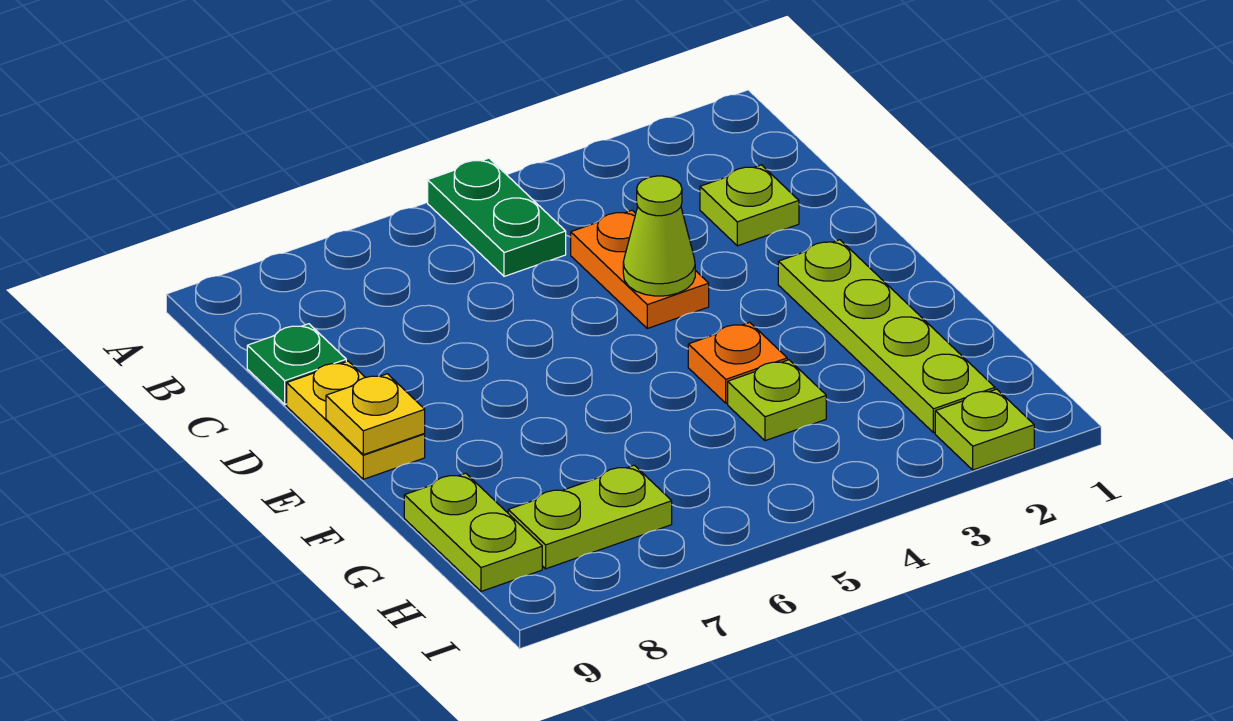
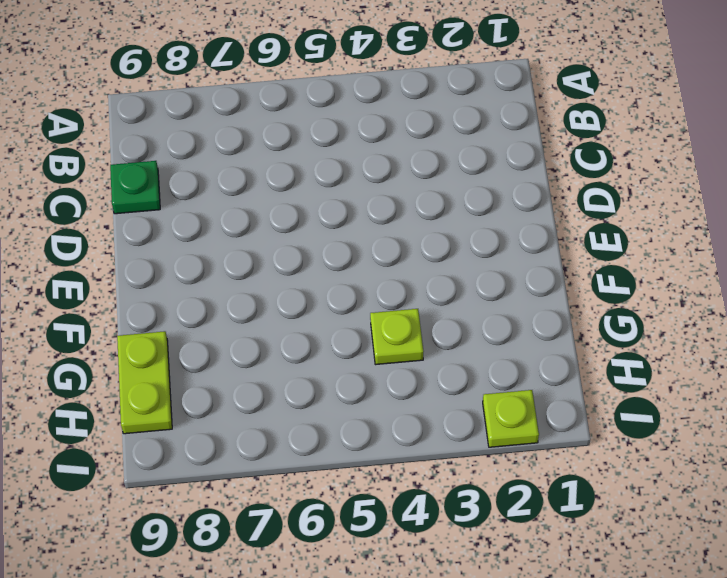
none -> green plate A5:B5 level 1
none -> lime plate C2 level 1
none -> orange plate C4:D4 level 1

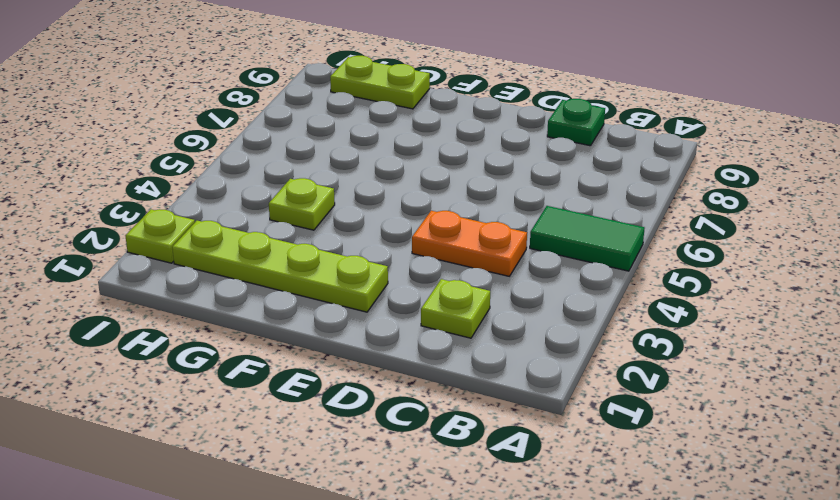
green tile A5:B5 level 1 -> green plate A5:B5 level 1
none -> yellow plate D9:E9 level 1
none -> orange plate F4 level 1
none -> lime plate H7:H8 level 1

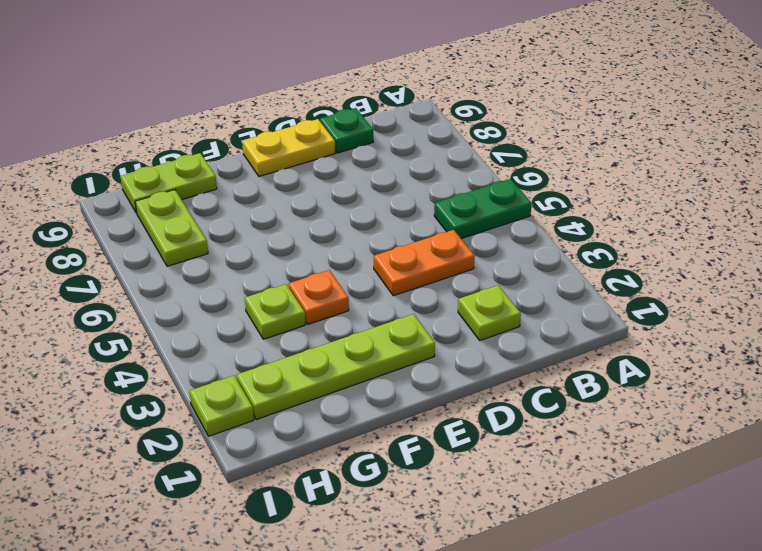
none -> lime cone D4 level 2
none -> yellow plate E9 level 2

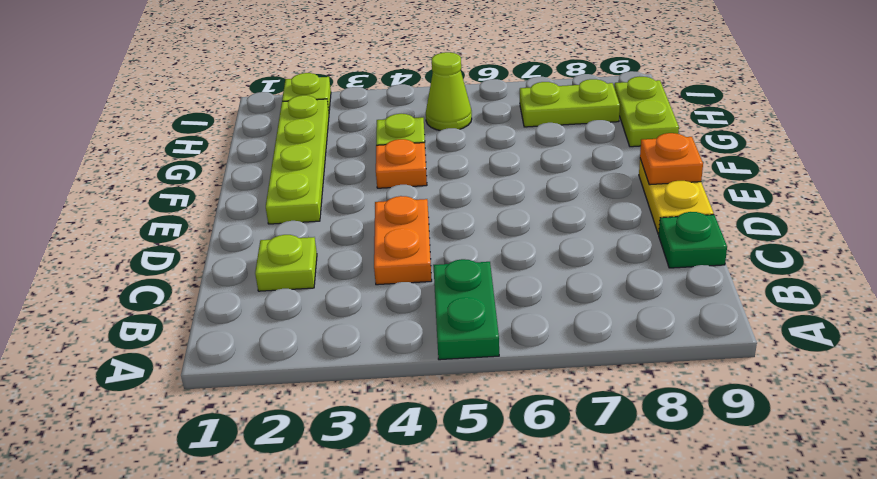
orange plate E9 level 2 -> yellow plate E9 level 2
lime cone H5 level 1 -> lime cone D4 level 2

